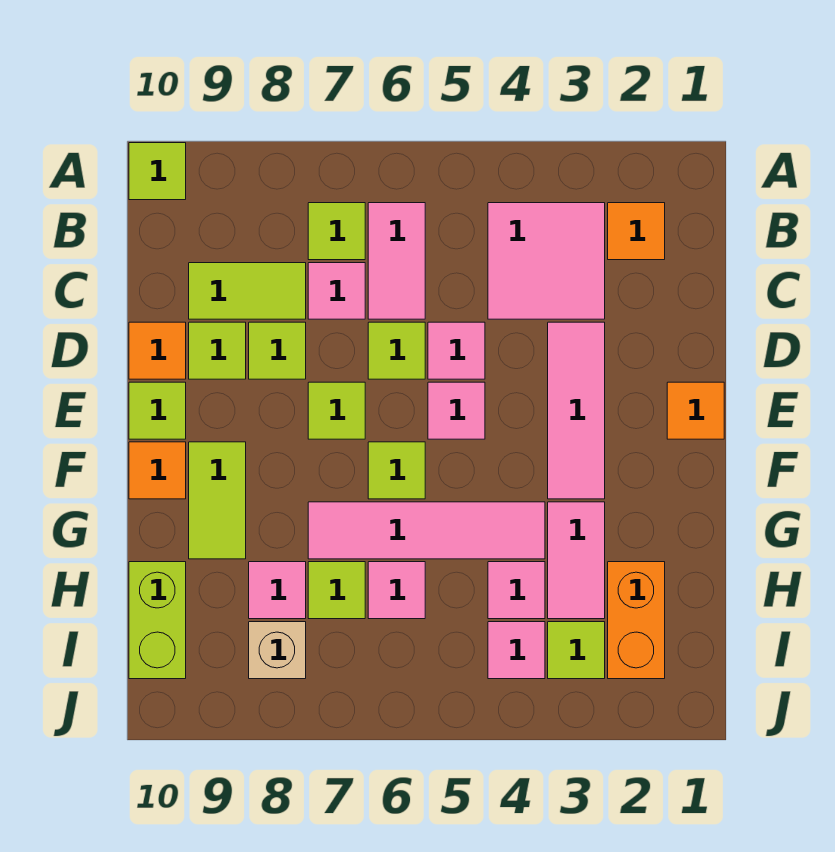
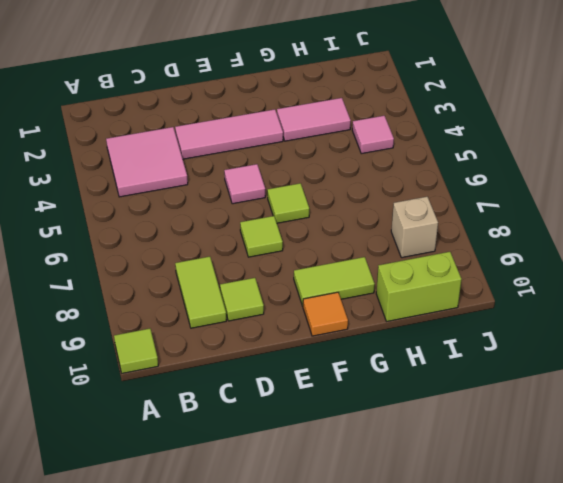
none -> orange tile B2 level 1
none -> pink tile B6:C6 level 1
none -> lime tile B7 level 1
none -> pink tile C7 level 1

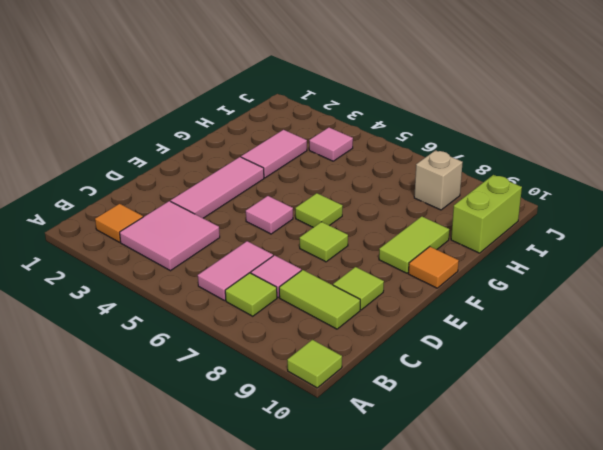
none -> pink tile D5 level 1
none -> lime tile D6 level 1
none -> lime tile D8 level 1
none -> orange tile D10 level 1

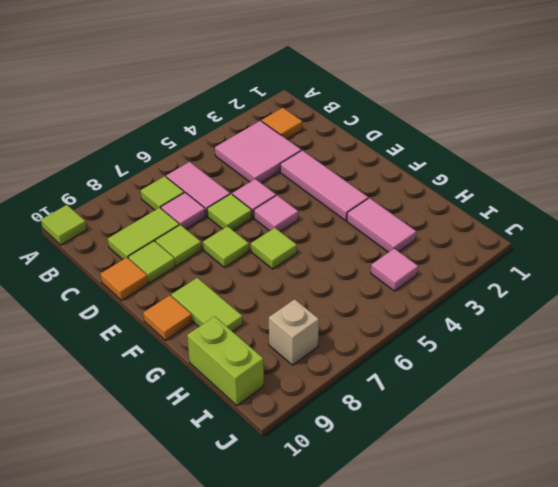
none -> orange tile E1 level 1
none -> lime tile E10 level 1
none -> pink tile G4:G7 level 1
none -> orange brick H2:I2 level 1

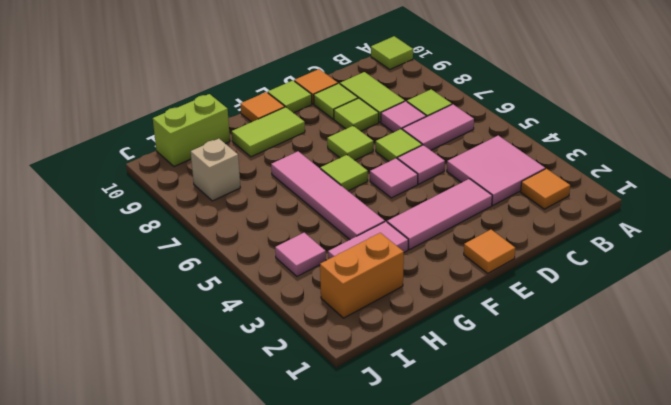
none -> pink tile H4 level 1
none -> pink tile H6 level 1
none -> lime tile H7 level 1
none -> pink tile H8 level 1

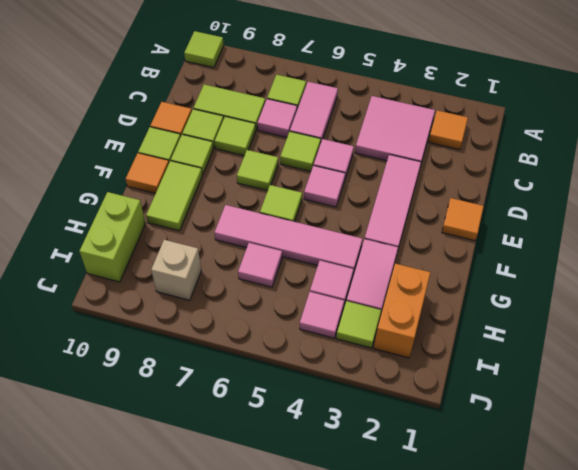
lime tile E9 level 1 -> lime tile H7 level 1
none -> pink tile H8 level 1

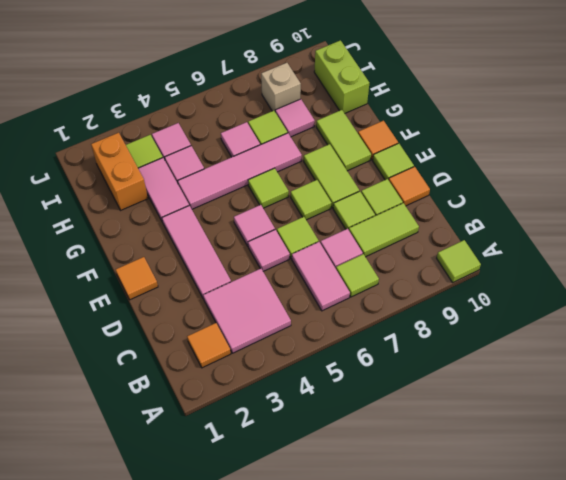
lime tile E8:F8 level 1 -> none

